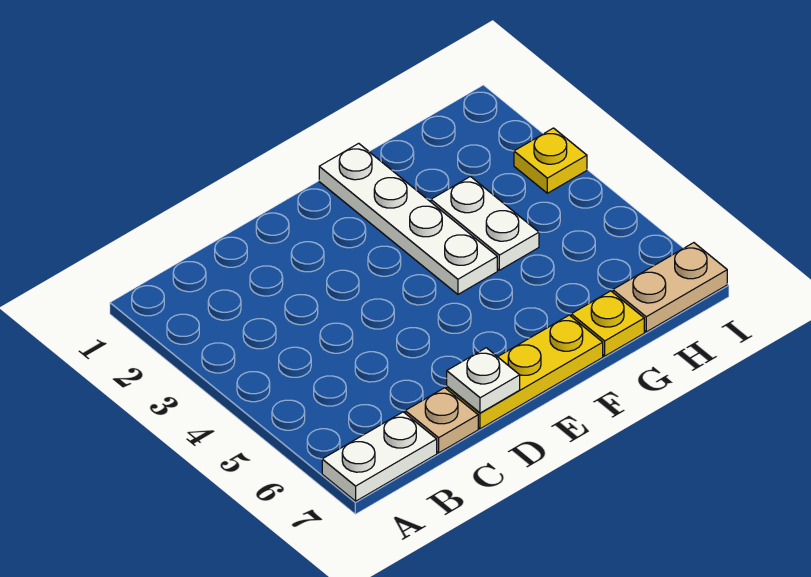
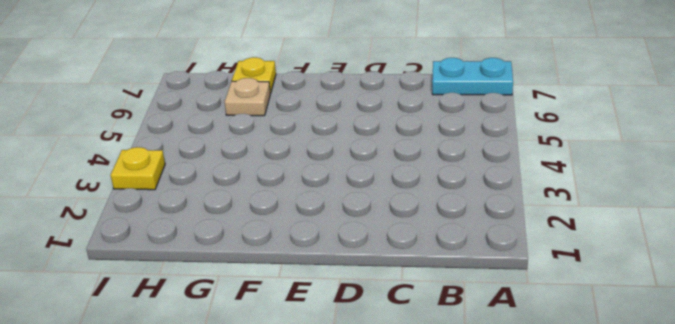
cyan plate A7:B7 level 1 -> white plate A7:B7 level 1
tan plate G6 level 1 -> tan plate C7 level 1
none -> yellow plate D7:F7 level 1
none -> white plate F1:F4 level 1

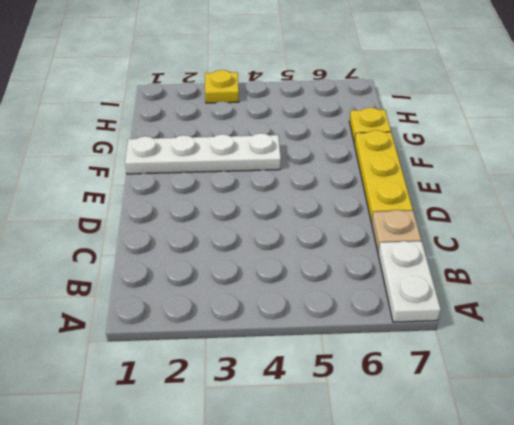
none -> white plate G3:G4 level 1
none -> tan plate H7:I7 level 1

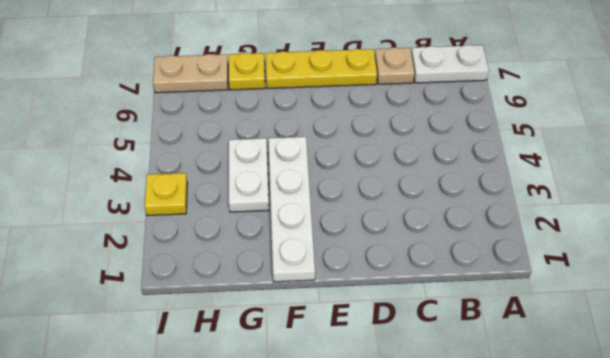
none -> white plate D7 level 2

